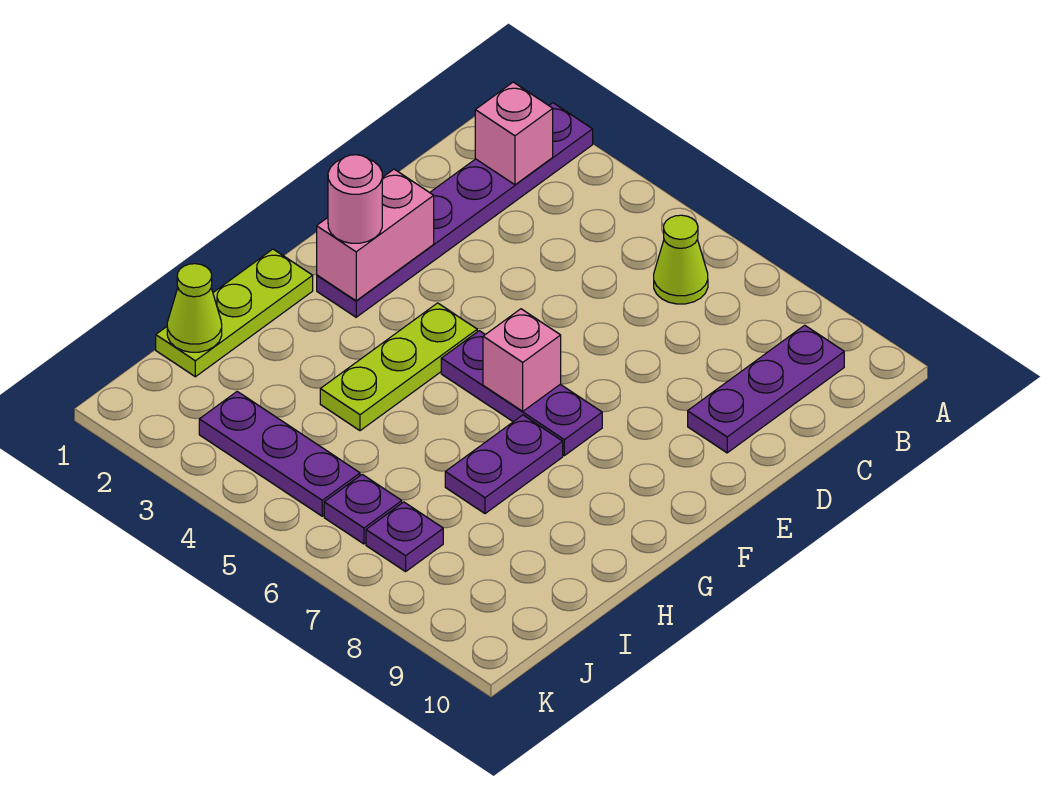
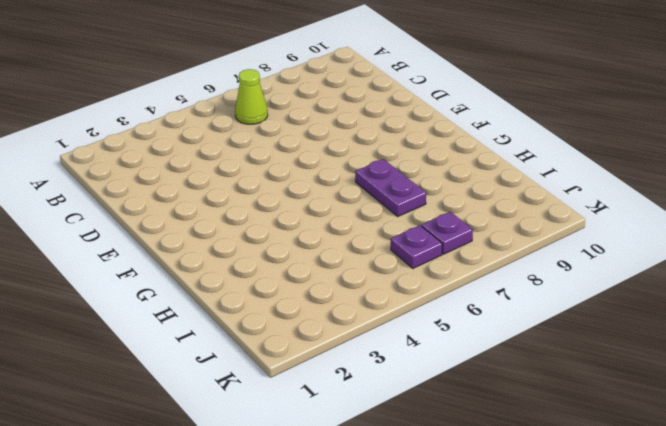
none -> purple plate A2:F2 level 1
none -> purple plate B9:D9 level 1
none -> lime plate F4:H4 level 1

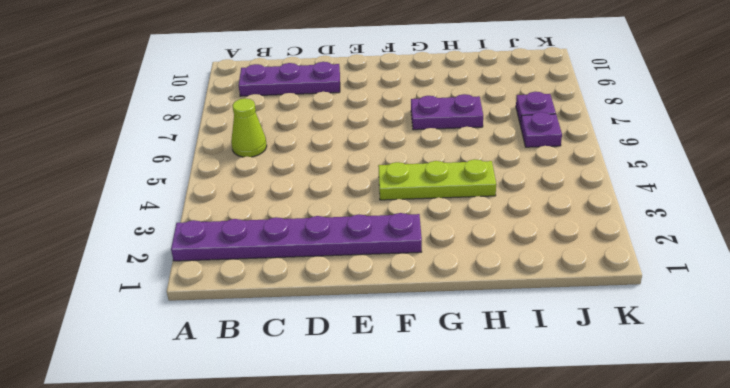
none -> purple plate F5:F7 level 1
none -> lime plate G1:I1 level 1
none -> purple plate J3:J5 level 1

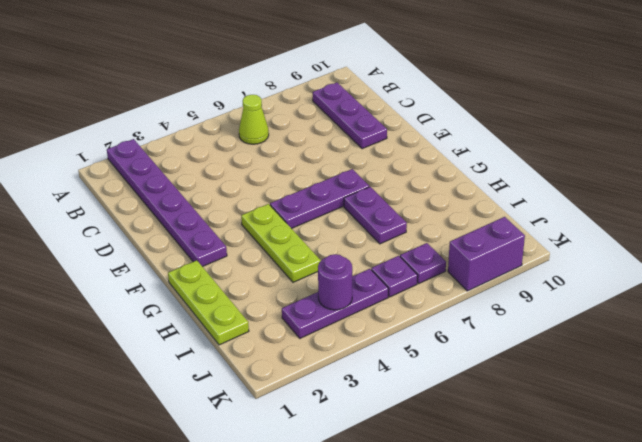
purple round brick J4 level 2 -> none
purple brick K8:K9 level 1 -> none
none -> pink brick B2 level 2
none -> pink brick E2:F2 level 2
none -> pink brick F6 level 2

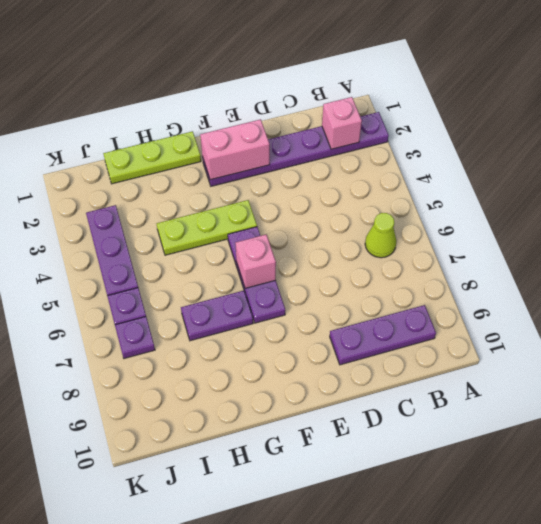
none -> lime cone I1 level 2
none -> pink round brick F2 level 3

